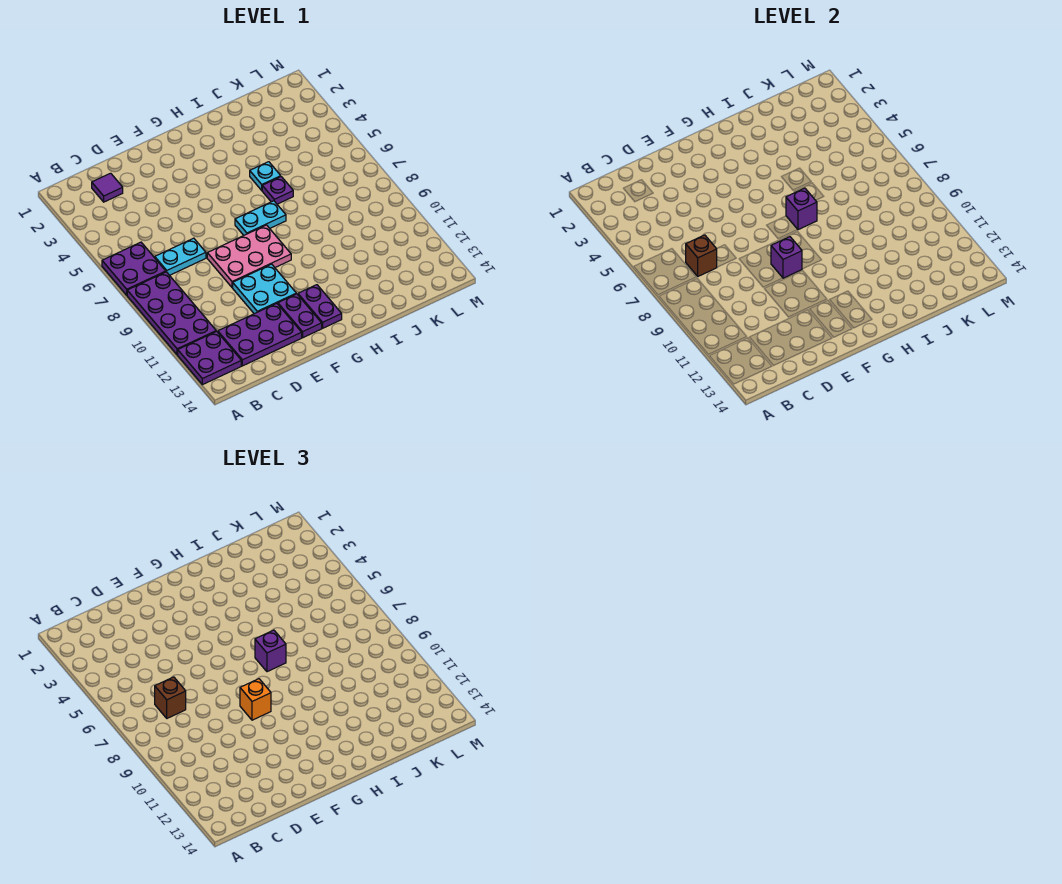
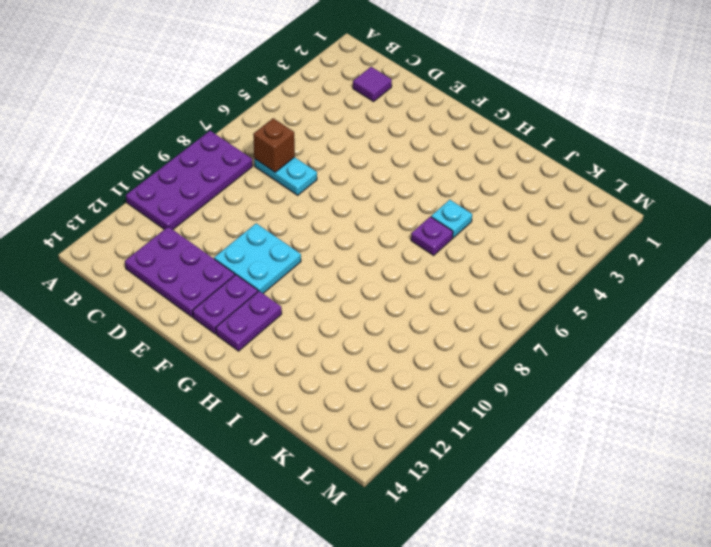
none -> purple plate A6:B7 level 1
none -> purple plate A12:B13 level 1
none -> pink plate E8:G9 level 1

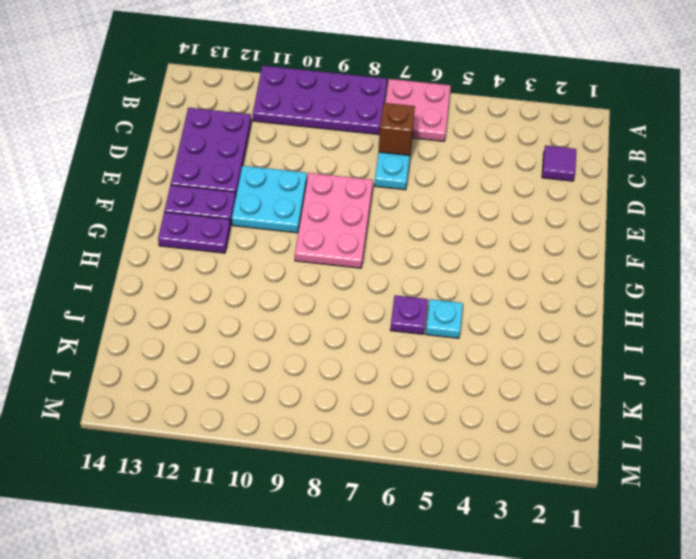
pink plate A6:B7 level 1 -> purple plate A6:B7 level 1
none -> purple plate A12:B13 level 1
none -> cyan plate G7:H7 level 1
none -> purple brick F9 level 2

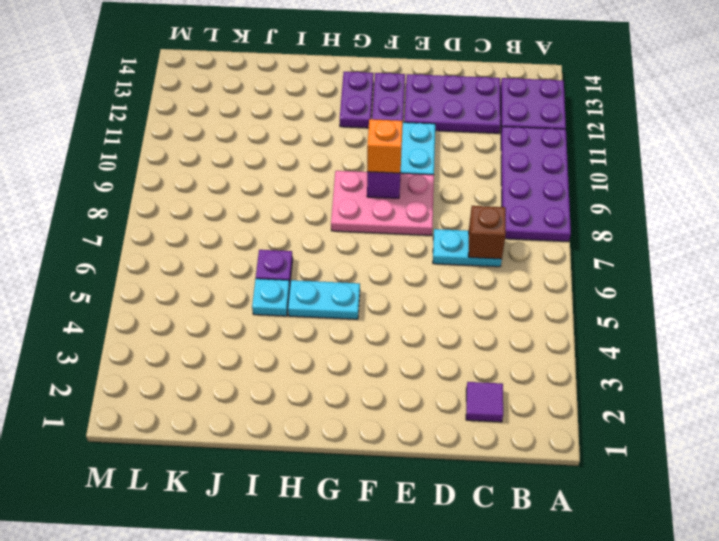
cyan plate G5:H5 level 1 -> cyan plate G7:H7 level 1
none -> purple plate A6:B7 level 1
none -> purple brick H7 level 2
none -> brown brick C7 level 3

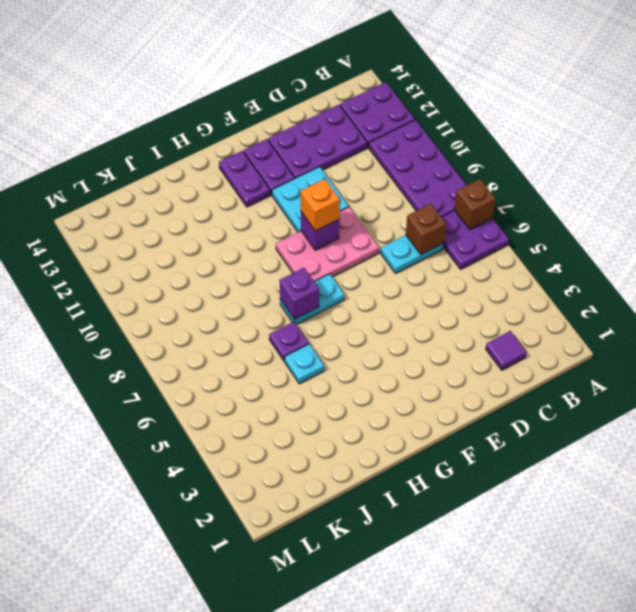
brown brick A7 level 2 -> brown brick C7 level 3
none -> purple brick H7 level 3

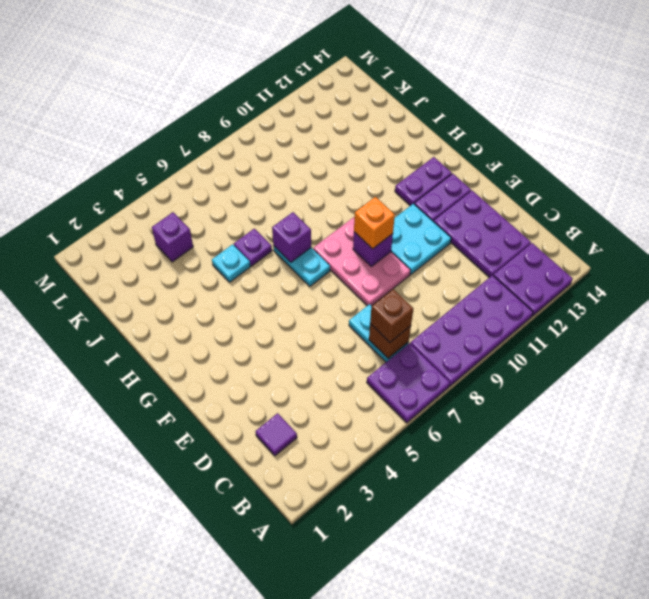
purple brick K4 level 1 -> purple brick H7 level 3

